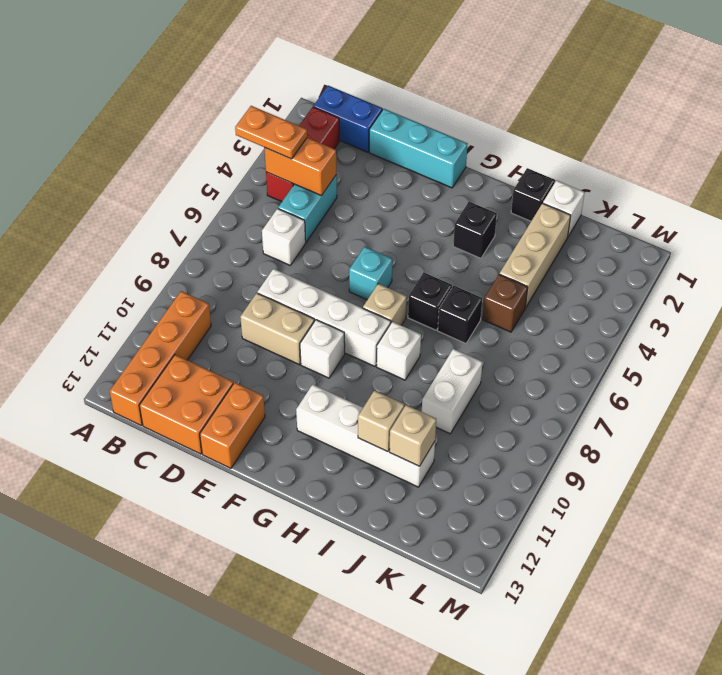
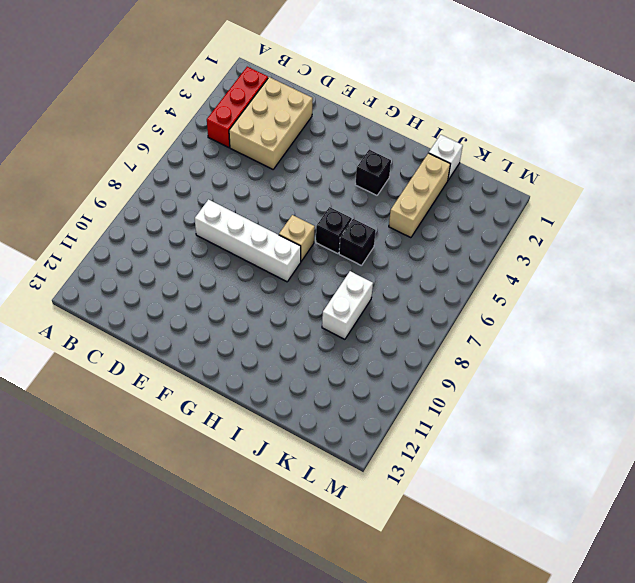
tan brick C2:D4 level 1 -> cyan brick C4:C5 level 1
none -> blue brick B1:C1 level 1
none -> orange brick B10:B13 level 1
none -> white brick C6 level 1

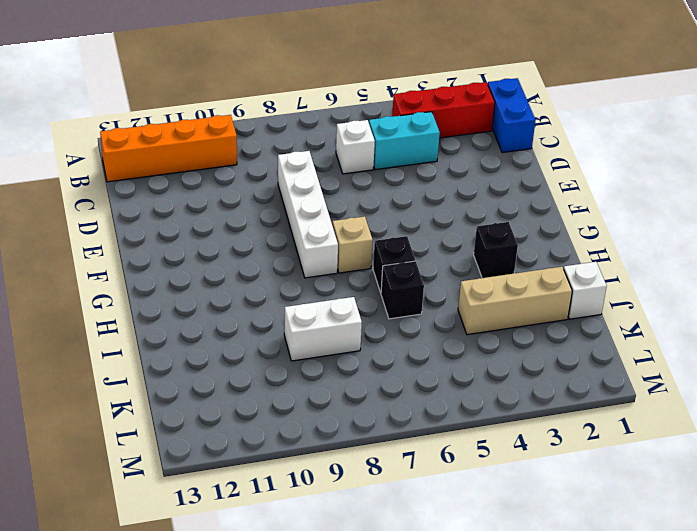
none -> orange brick C12:D13 level 1
none -> cyan brick D1:F1 level 1
none -> tan brick D9:E9 level 1

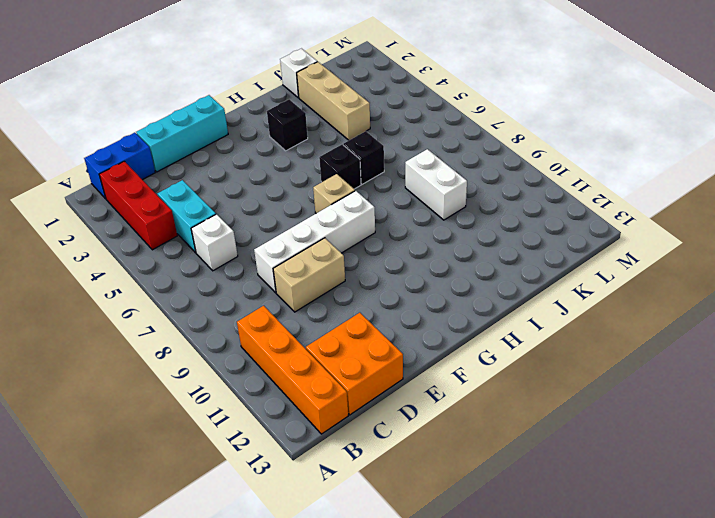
none -> orange brick E12:E13 level 1
none -> cyan brick F6 level 1
none -> white brick F9 level 1

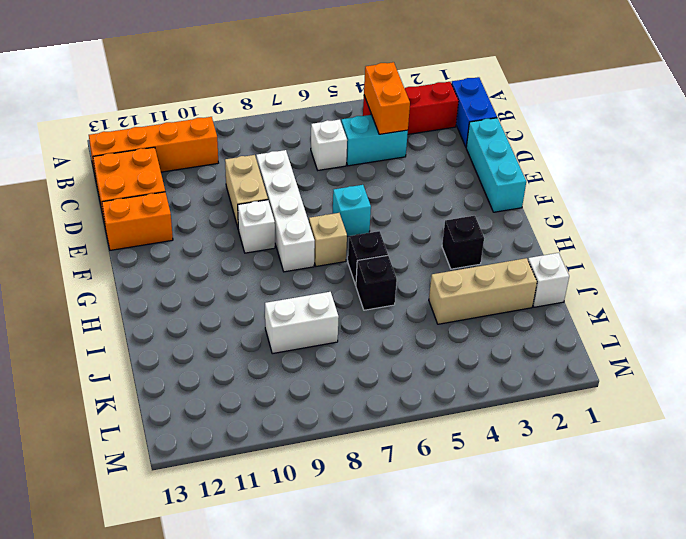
none -> white brick G11:J11 level 1
none -> white brick H8 level 1
none -> black brick I1 level 1

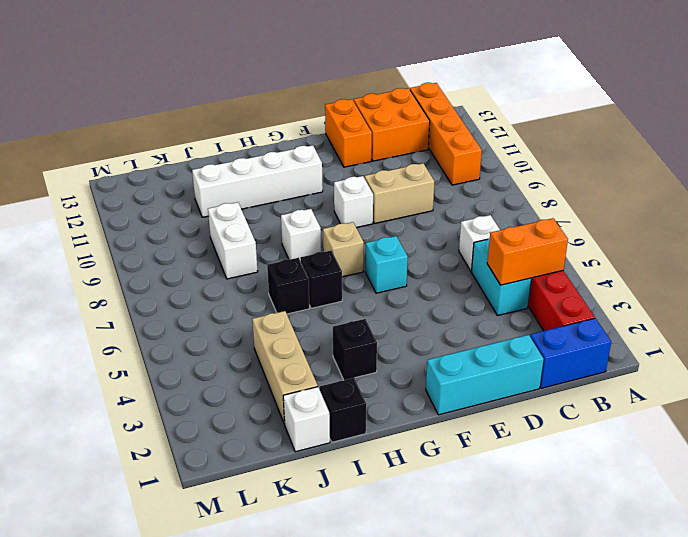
none -> white brick D8:G8 level 1
none -> brown brick J5 level 1
none -> tan brick I11 level 2

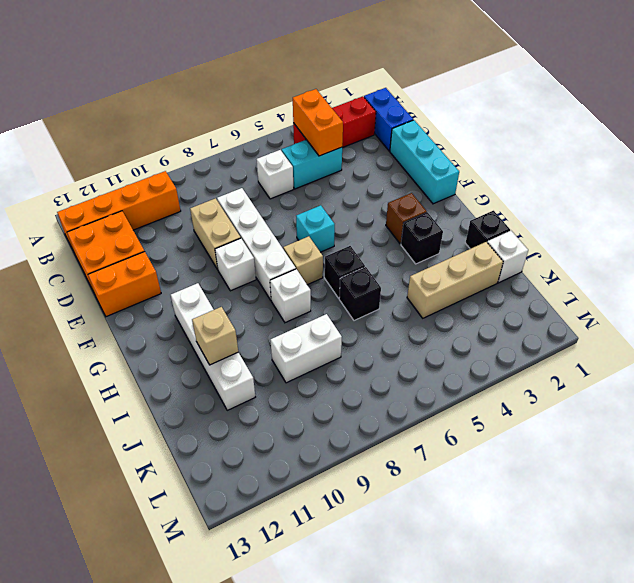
brown brick G3 level 1 -> brown brick J5 level 1
none -> tan brick J11 level 2
none -> orange plate A4:B4 level 3

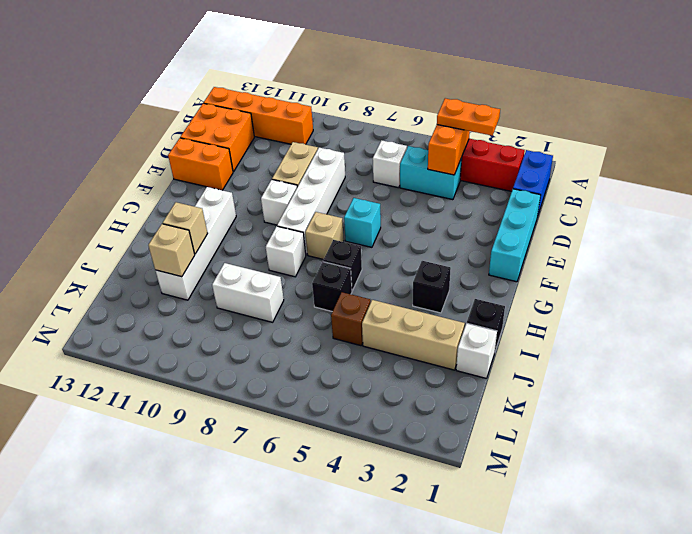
orange plate B3:B4 level 3 -> orange plate A4:B4 level 3

